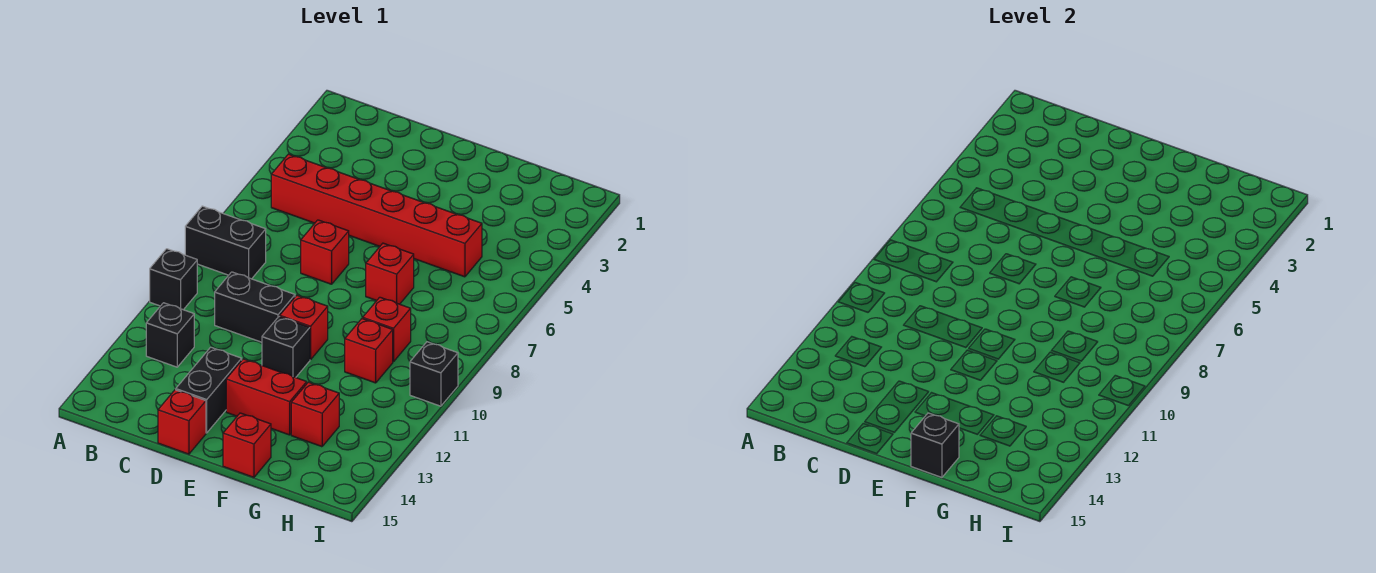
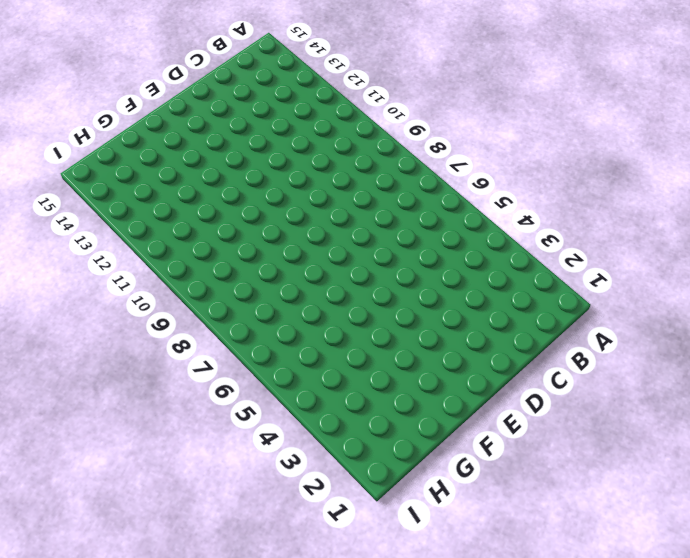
none -> black brick A8:B8 level 1
none -> black brick A10 level 1
none -> red brick B5:G5 level 1

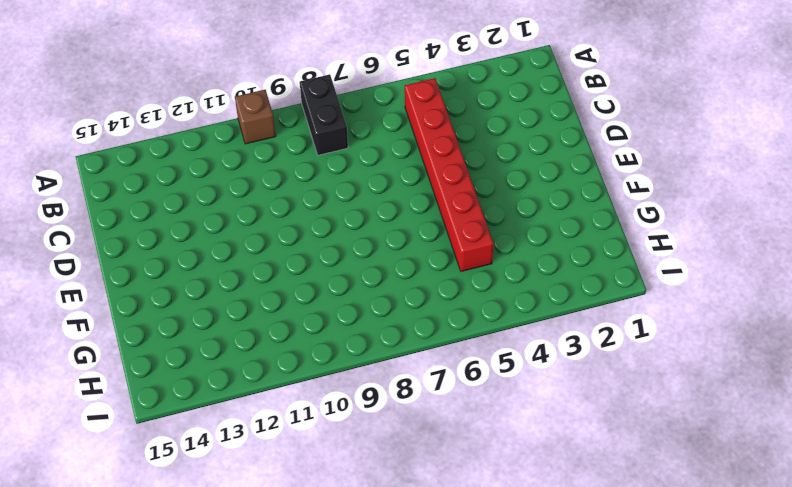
brown brick A10 level 1 -> black brick A10 level 1
none -> black brick B12 level 1
none -> black brick C10:D10 level 1
none -> red brick D7 level 1

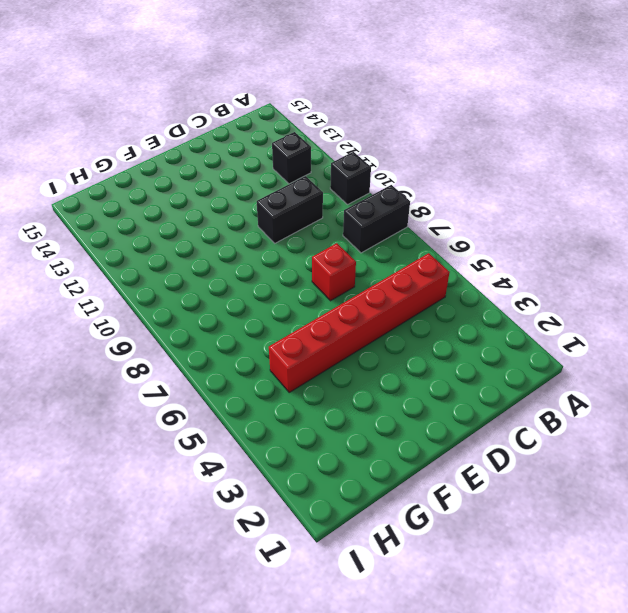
none -> black brick D13:D14 level 1
none -> red brick D15 level 1
none -> red brick E10 level 1

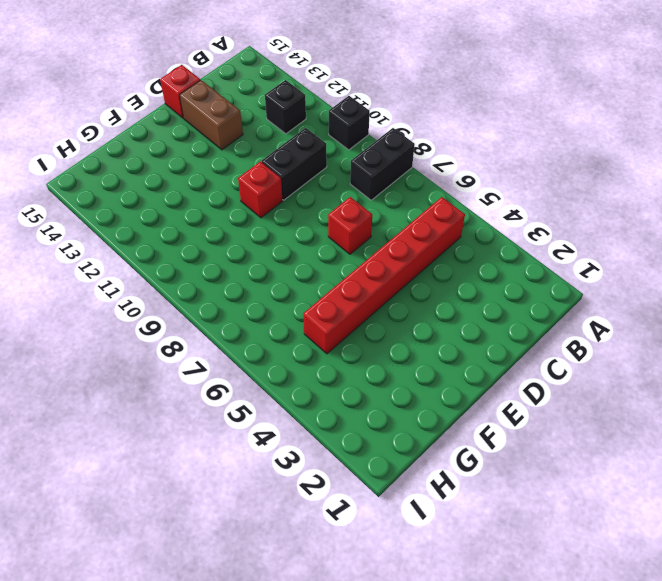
brown brick D13:D14 level 1 -> black brick D13:D14 level 1
none -> black brick E11 level 1
none -> red brick E13:F13 level 1
none -> red brick F7 level 1

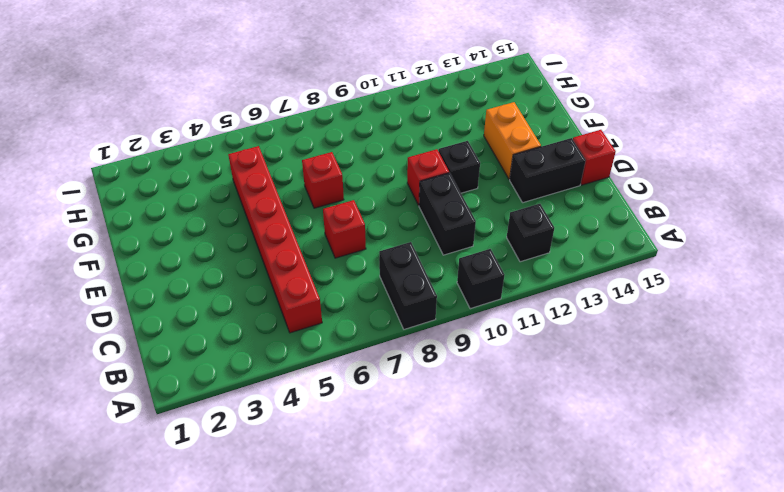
orange brick E13:F13 level 1 -> red brick E13:F13 level 1
none -> red brick F15 level 1
none -> red brick G9 level 1
none -> red brick G10 level 1

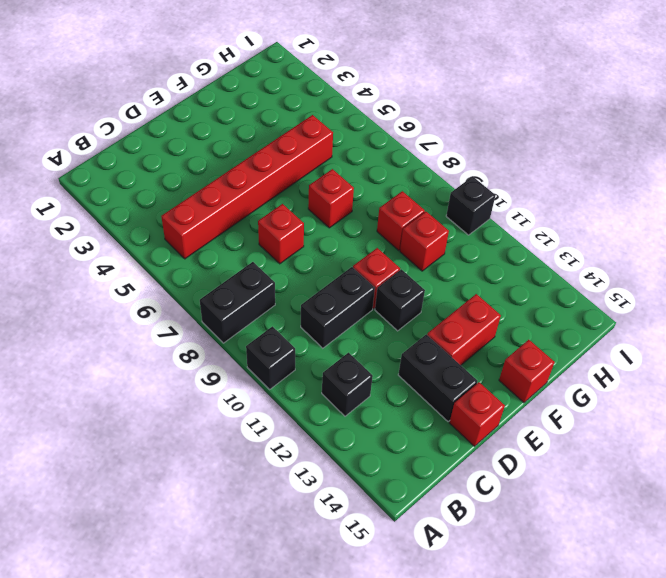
none -> red brick G13 level 1
none -> black brick F15 level 2

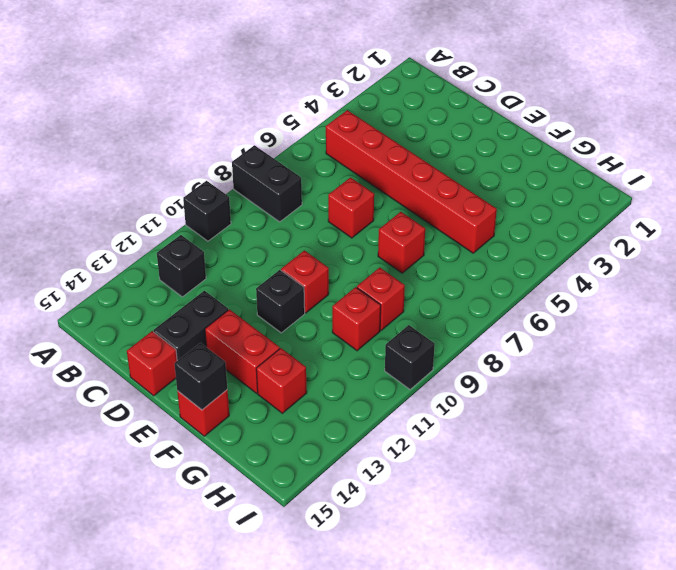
none -> black brick C10:D10 level 1

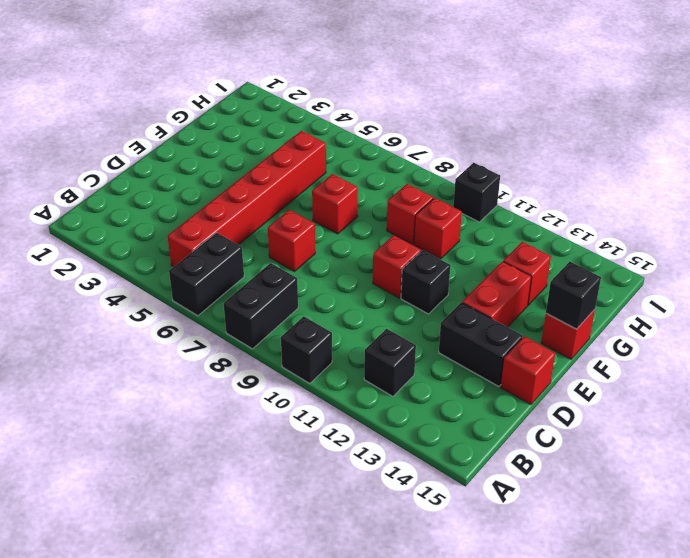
black brick A6:B6 level 1 -> black brick C10:D10 level 1

